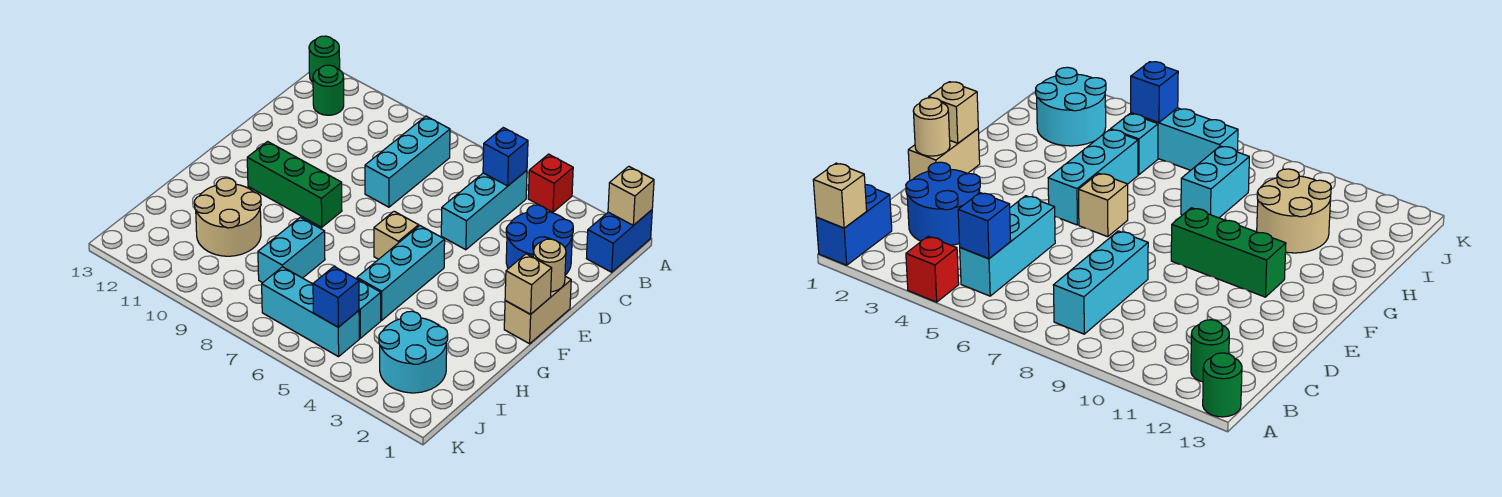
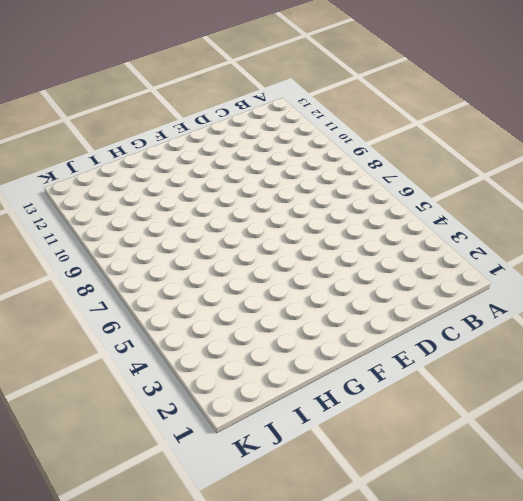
none -> blue brick A1:B1 level 1
none -> red brick A4 level 1
none -> green round brick A13 level 1

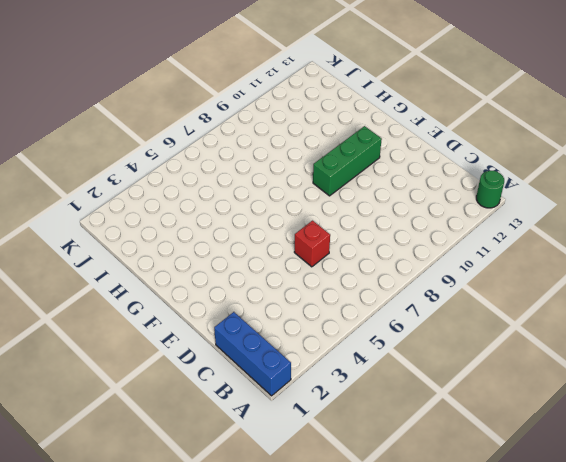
blue brick A1:C1 level 1 -> blue brick A1:B1 level 1
red brick D6 level 1 -> red brick A4 level 1
none -> cyan brick B5:D5 level 1
none -> cyan brick B8:D8 level 1
none -> green round brick B12 level 1

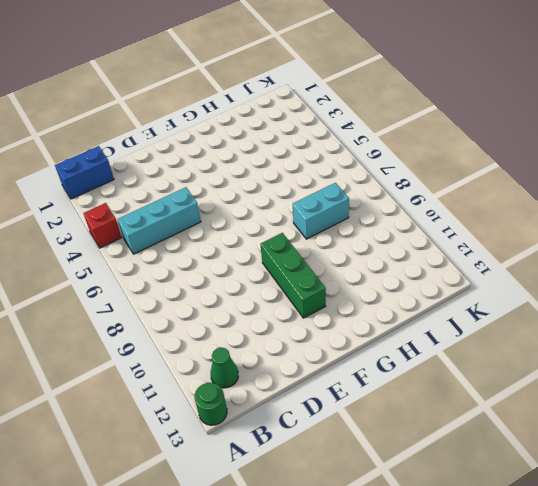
green cone B12 level 1 -> green round brick B12 level 1
none -> cyan brick B8:D8 level 1
none -> blue round brick C2:D3 level 1
none -> tan brick E1:F1 level 1

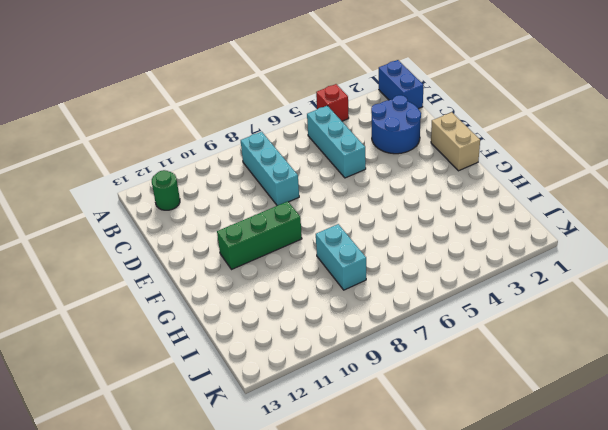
none -> green round brick A13 level 1
none -> cyan brick F5:H5 level 1
none -> tan brick F6 level 1

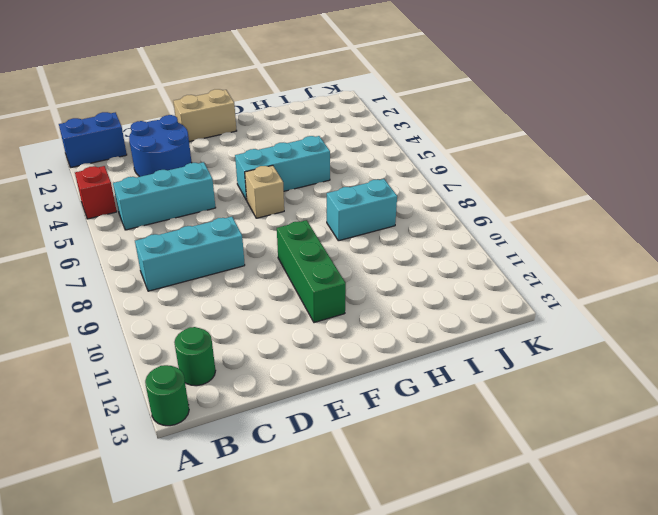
none -> tan round brick H10:I11 level 1
none -> cyan round brick I2:J3 level 1
none -> cyan brick I5 level 1

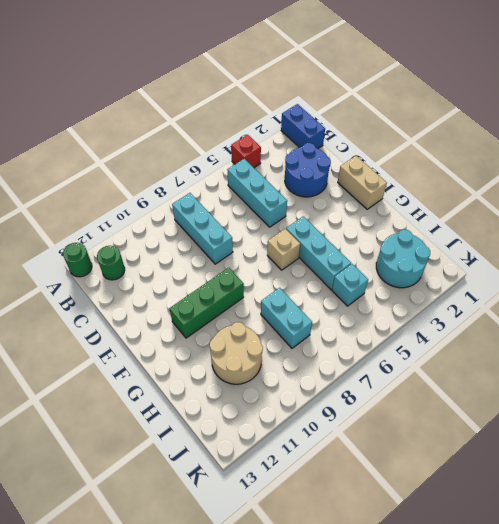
none -> cyan brick J5:J7 level 1
none -> tan brick A1 level 2
none -> blue brick B5 level 2

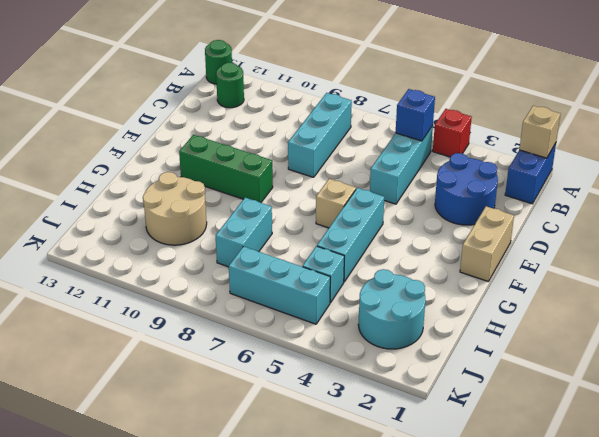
none -> tan round brick E1 level 2
none -> tan brick F1 level 2
none -> blue brick J5 level 2

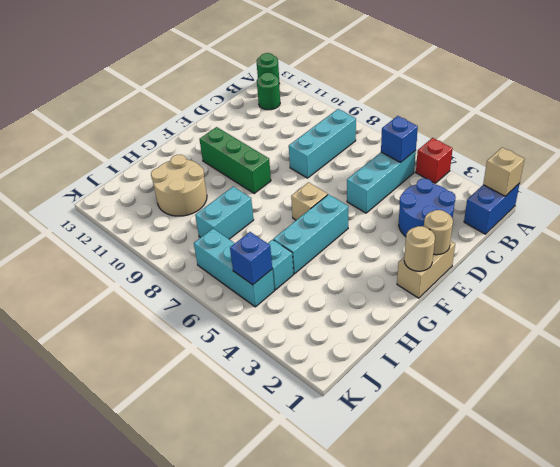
tan round brick F1 level 2 -> tan brick F1 level 2
none -> cyan round brick I2:J3 level 1

